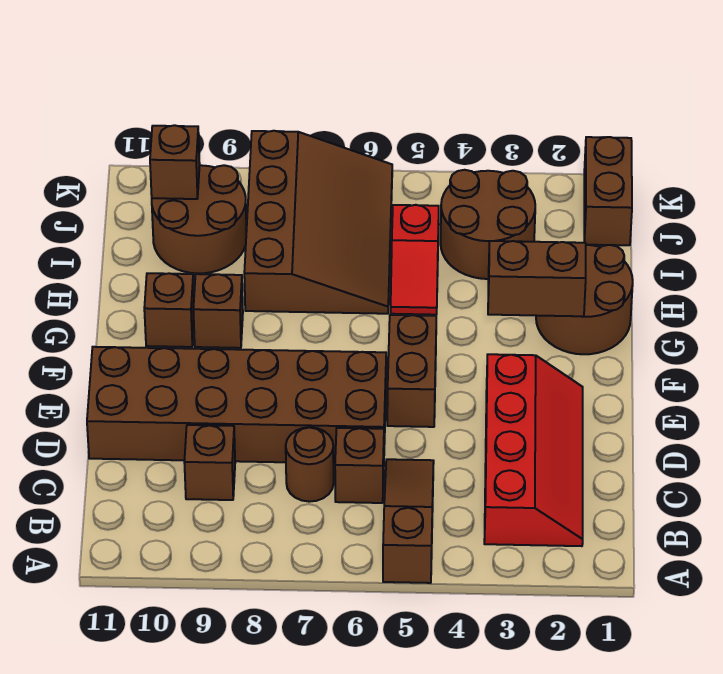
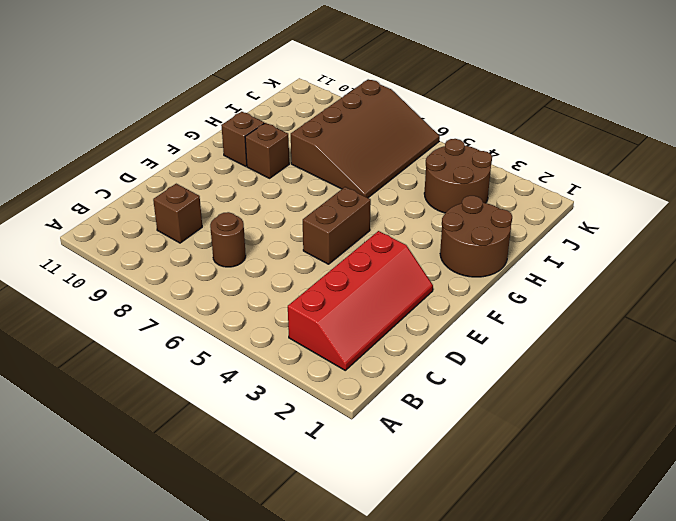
none -> brown slope A5:C5 level 1 top A
none -> brown brick C6 level 1
none -> brown brick D6:E11 level 1

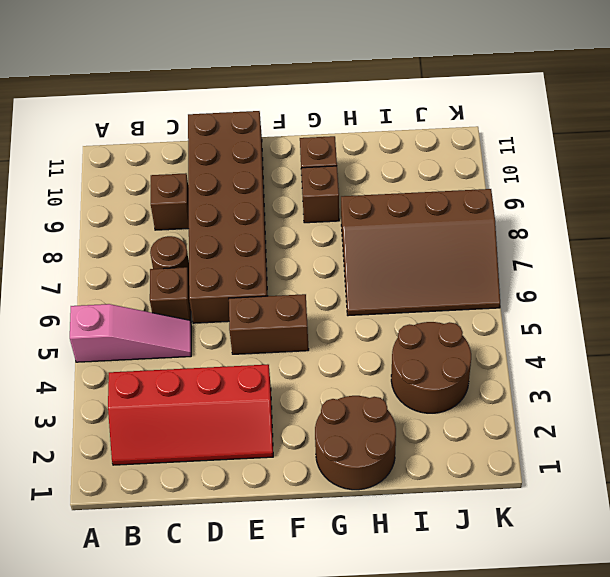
pink slope A5:C5 level 1 top A -> brown slope A5:C5 level 1 top A
none -> red slope H5:I5 level 1 top I
none -> brown round brick I9:J10 level 1
none -> brown brick J1:K1 level 1

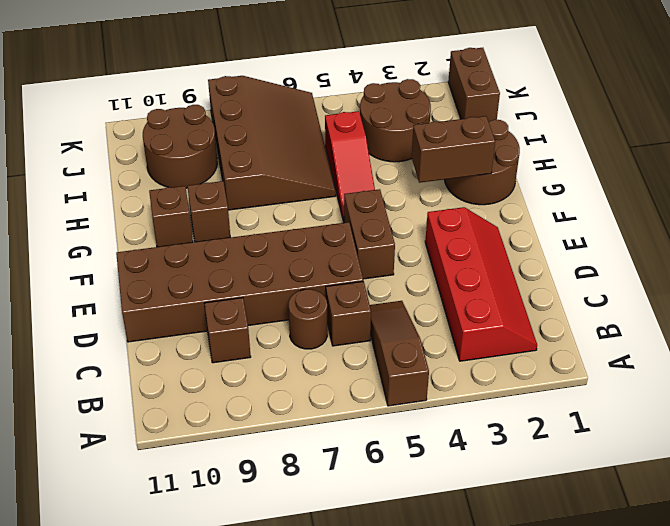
red slope G5:I5 level 1 top I -> red slope H5:I5 level 1 top I
none -> brown brick J10 level 2

